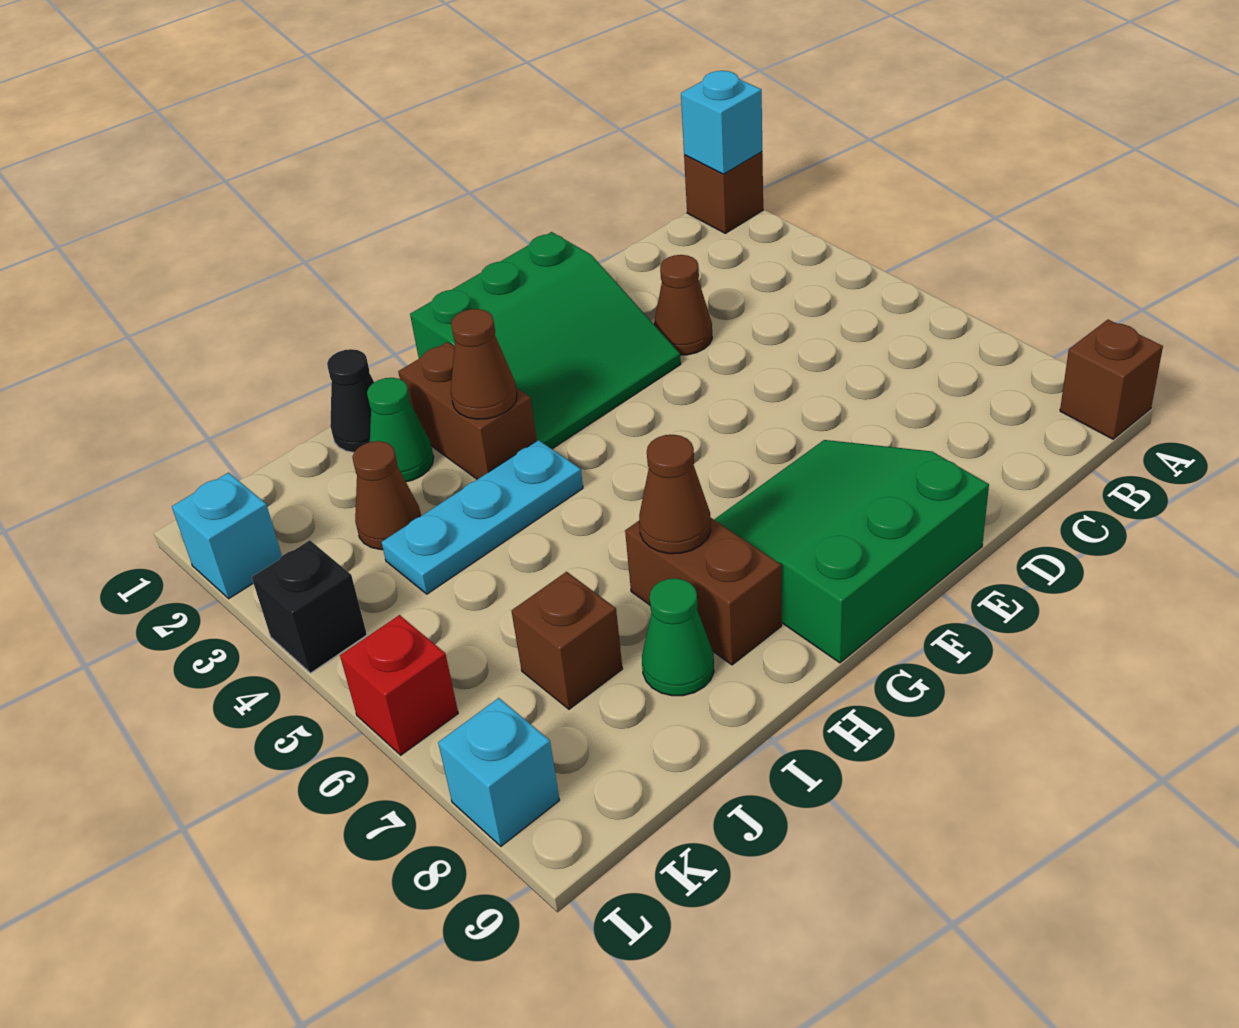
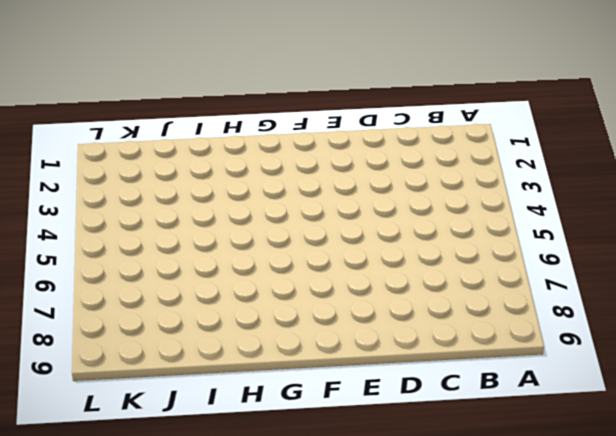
none -> brown brick A1 level 1
none -> brown brick A9 level 1
none -> brown cone D3 level 1

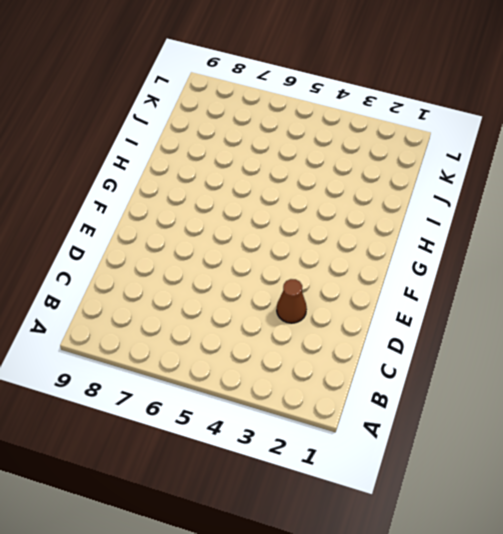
none -> brown brick A1 level 1
none -> brown brick A9 level 1
none -> green slope E1:G3 level 1 top 1

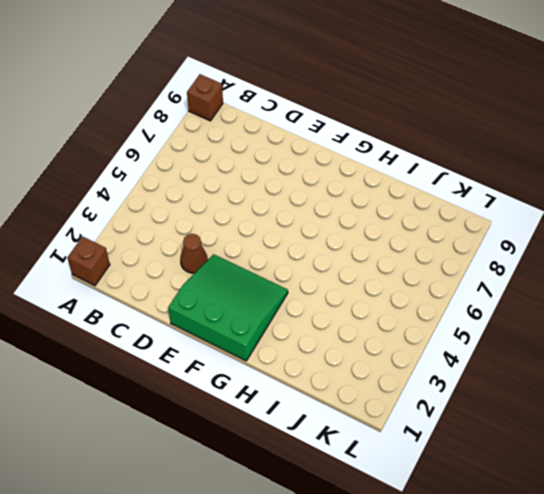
none -> green slope E7:G9 level 1 top 9
none -> brown brick H2:H3 level 1
none -> cyan plate H4:J4 level 1

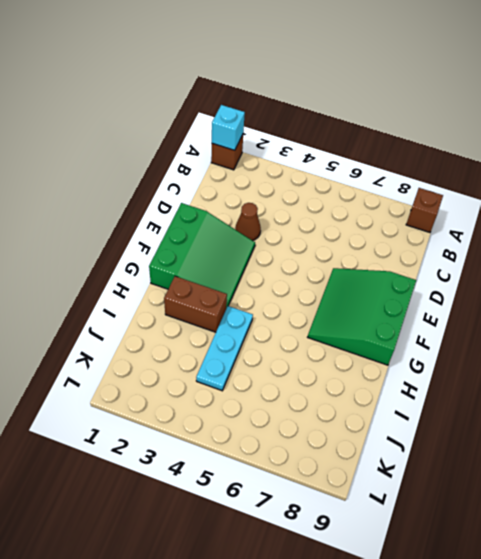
none -> brown brick H7:H8 level 1
none -> black cone I1 level 1
none -> green cone I2 level 1

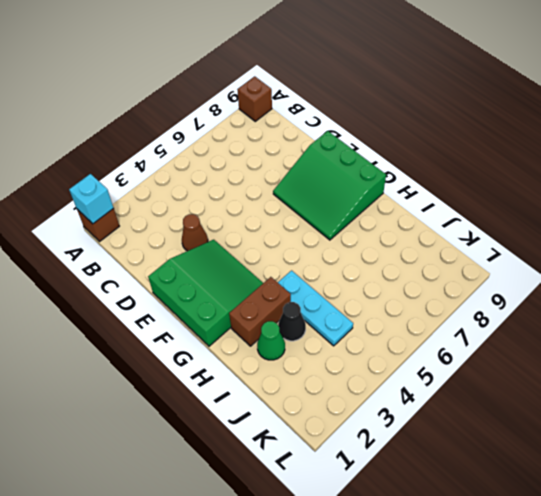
black cone I3 level 1 -> black cone I1 level 1
none -> brown brick H7:H8 level 1
none -> green cone I8 level 1
none -> brown cone J3 level 1

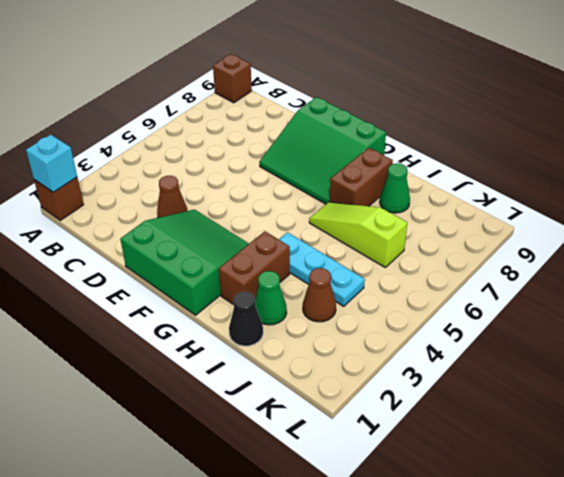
lime slope H6:J6 level 1 top J -> none
none -> brown brick J7 level 1
none -> cyan brick L2 level 1
none -> black brick L4 level 1

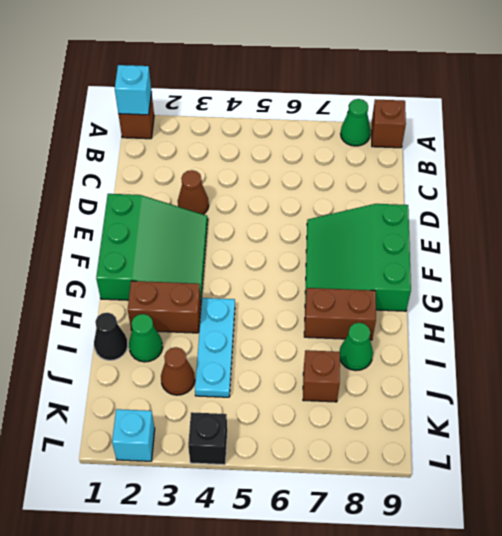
green cone A8 level 1 -> none
none -> red brick L6 level 1
none -> cyan brick L8 level 1
none -> brown cone H3 level 2

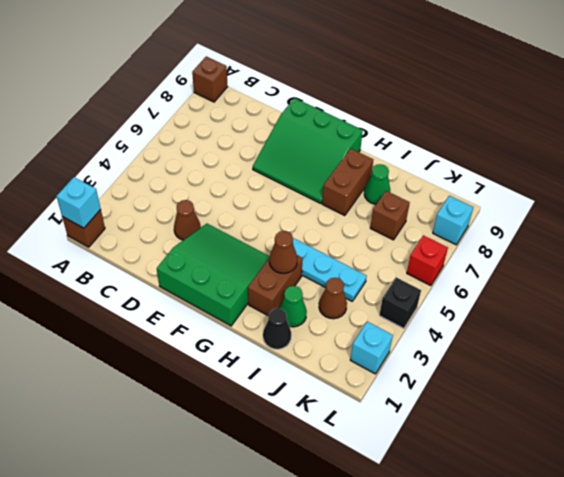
none -> brown cone H7 level 2

